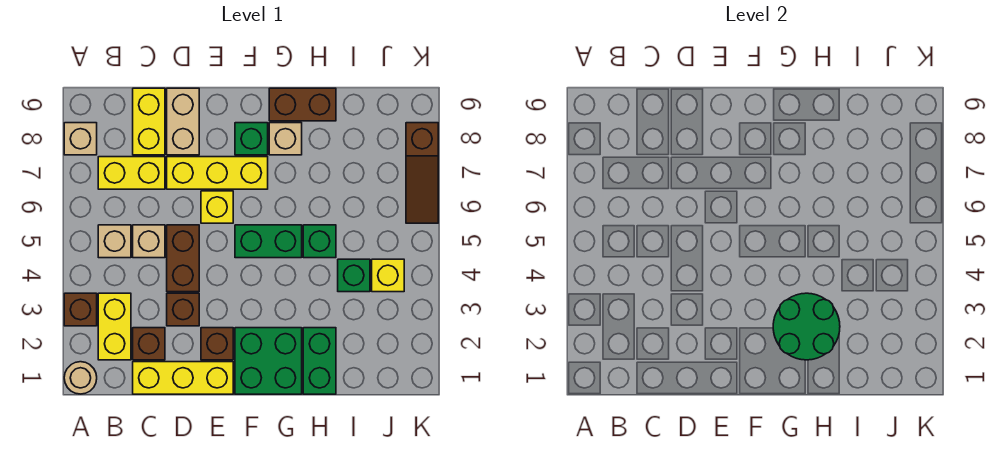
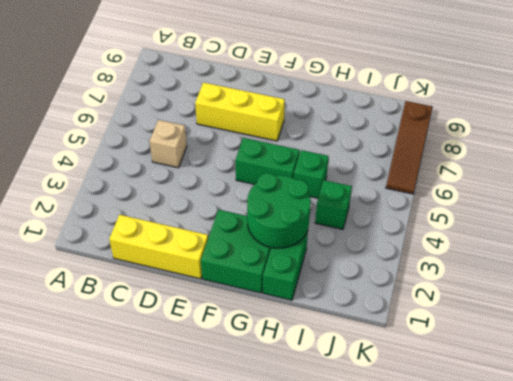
none -> tan round brick A1 level 1
none -> brown brick A3 level 1
none -> tan brick A8 level 1

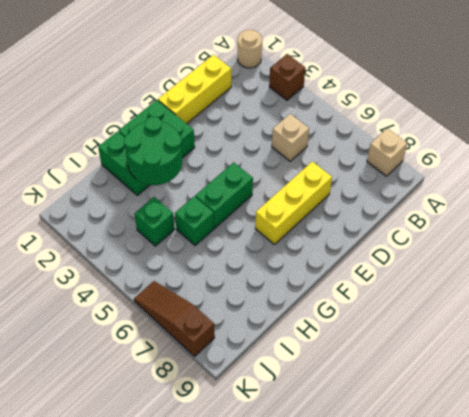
none -> yellow brick B2:B3 level 1
none -> tan brick B5 level 1
none -> yellow brick B7:C7 level 1

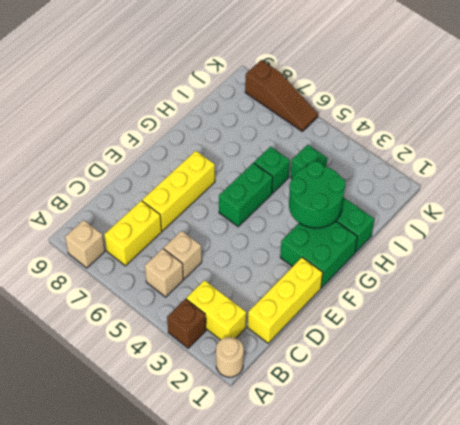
none -> brown brick C2 level 1
none -> yellow brick C8:C9 level 1
none -> brown brick D3 level 1

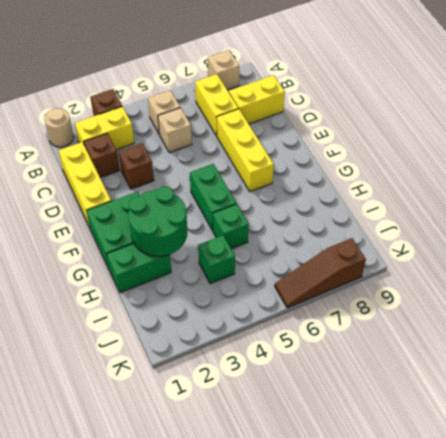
none -> brown brick D4:D5 level 1
none -> tan brick D8:D9 level 1
none -> brown brick E2 level 1

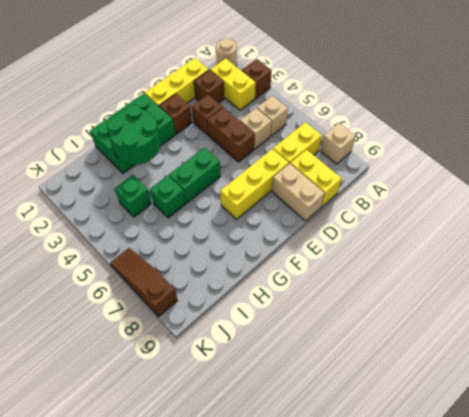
none -> yellow brick E6 level 1
none -> green brick F8 level 1
none -> tan brick G8 level 1

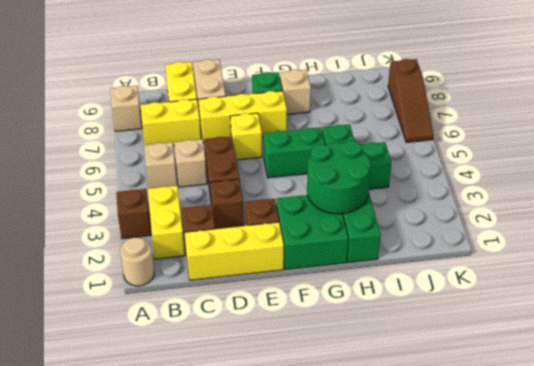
none -> brown brick G9:H9 level 1
none -> yellow brick J4 level 1

